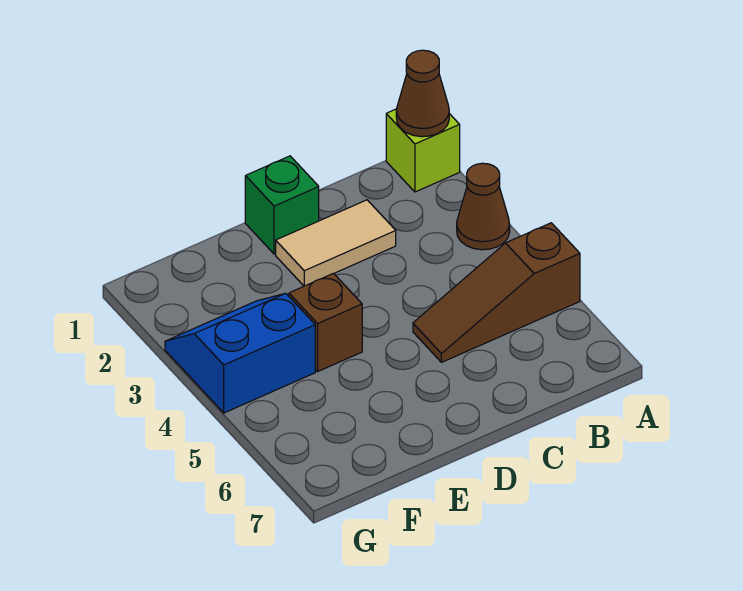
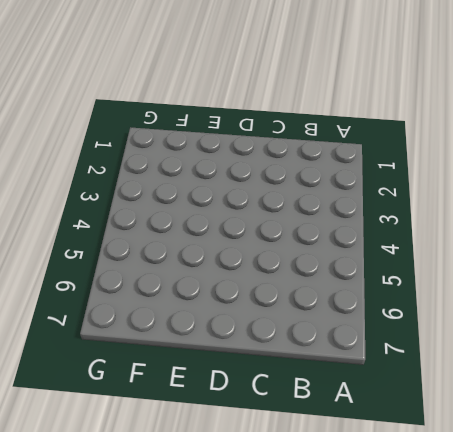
none -> lime brick A1 level 1
none -> brown cone A3 level 1

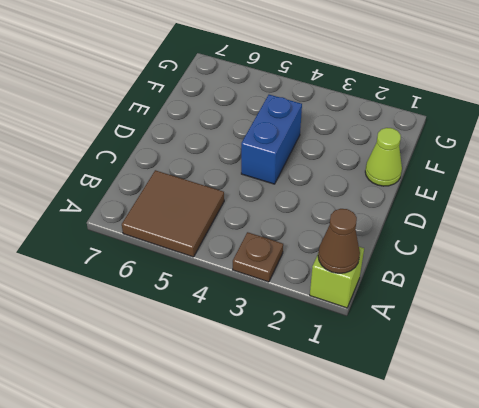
brown plate A3 level 1 -> brown cone A3 level 1
brown tile A5:B6 level 1 -> brown slope A5:C5 level 1 top A
blue brick D4:E4 level 1 -> brown brick E4 level 1
lime cone E1 level 1 -> none
none -> tan tile C2:D2 level 1
none -> green brick D1 level 1

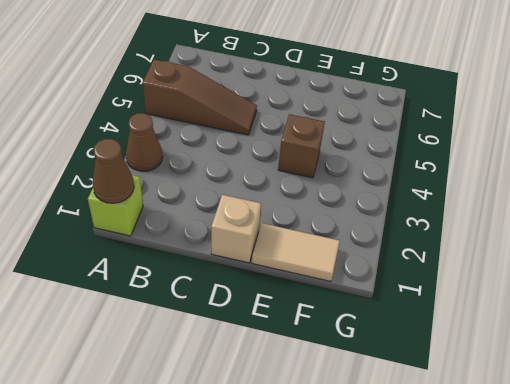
tan brick D1 level 1 -> green brick D1 level 1
tan tile E1:F1 level 1 -> tan tile C2:D2 level 1
none -> blue slope F3:G4 level 1 top 4

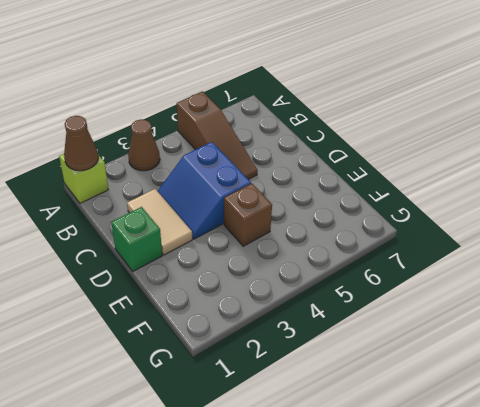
blue slope C3:D4 level 1 top 4 -> blue slope F3:G4 level 1 top 4

